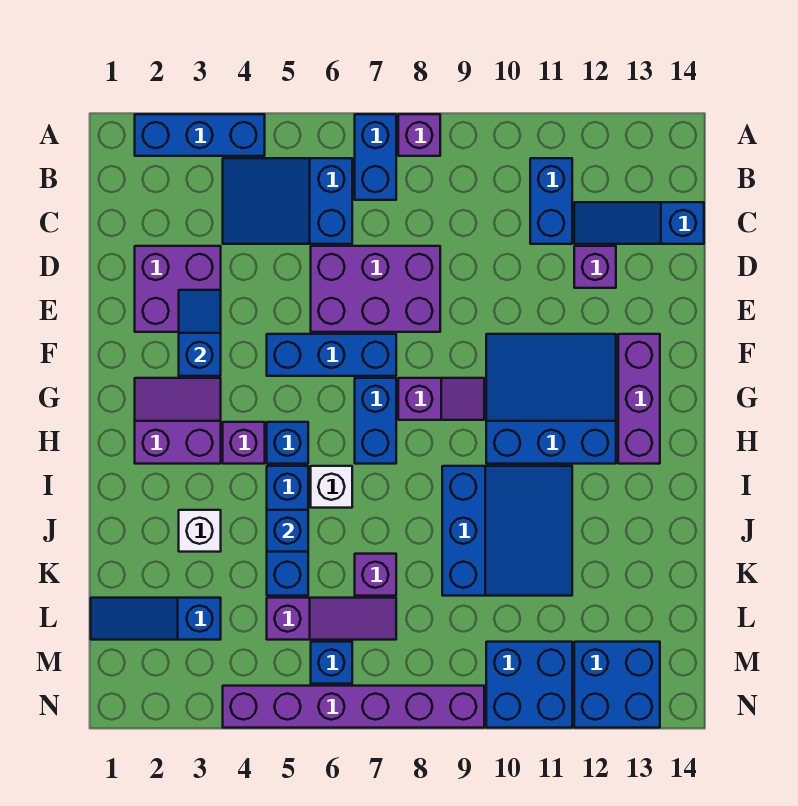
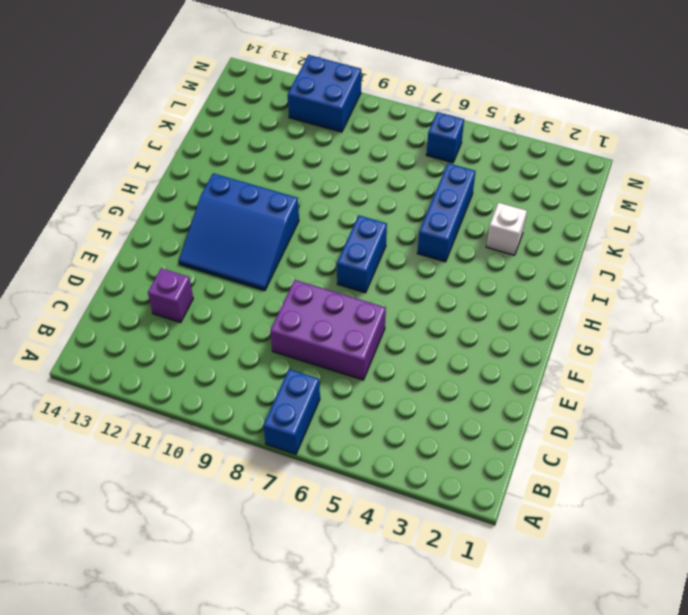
none -> blue brick A2:A4 level 1
none -> purple brick A8 level 1
none -> blue slope B4:C6 level 1 top 6
none -> blue brick B11:C11 level 1

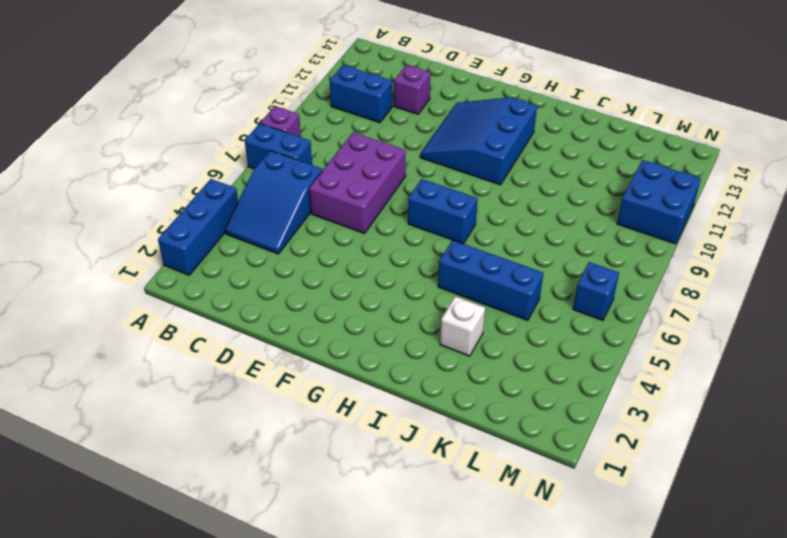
none -> blue slope C12:C14 level 1 top 14
none -> purple brick D2:E3 level 1
none -> blue brick F5:F7 level 1
none -> purple brick F13:H13 level 1

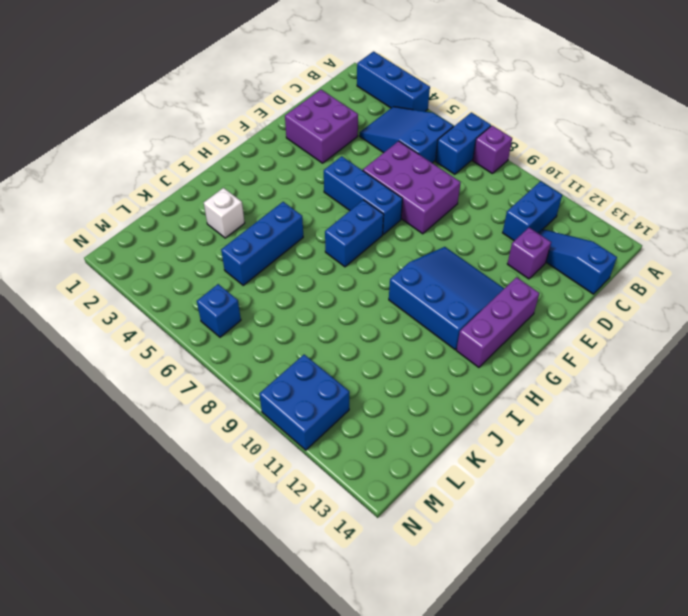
none -> purple slope G2:H3 level 1 top H
none -> purple slope G8:G9 level 1 top 8
none -> purple brick H4 level 1
none -> blue brick H5 level 1

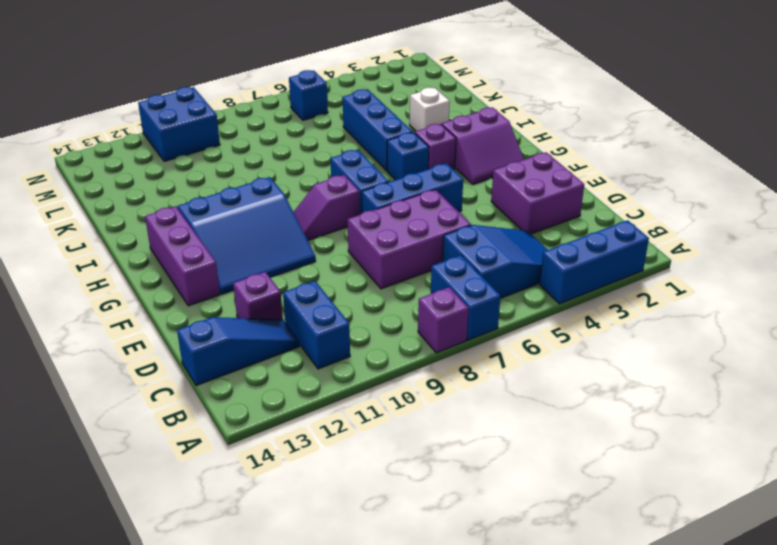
none -> white brick I6 level 1
none -> blue slope I9:K11 level 1 top 9
none -> purple brick K7 level 1
none -> blue slope L1:L3 level 1 top 3

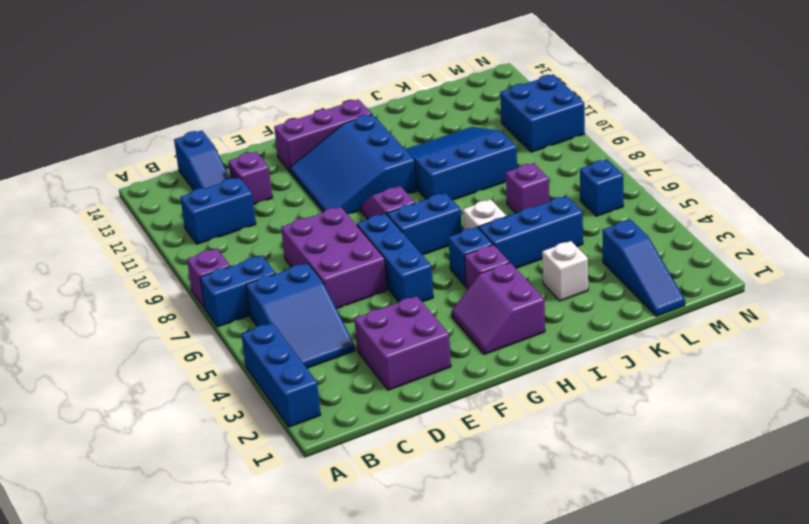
none -> purple slope L5:L7 level 1 top 5
none -> blue brick M12:N13 level 1
none -> purple brick N4:N9 level 1
none -> blue slope E3:F3 level 2 top F

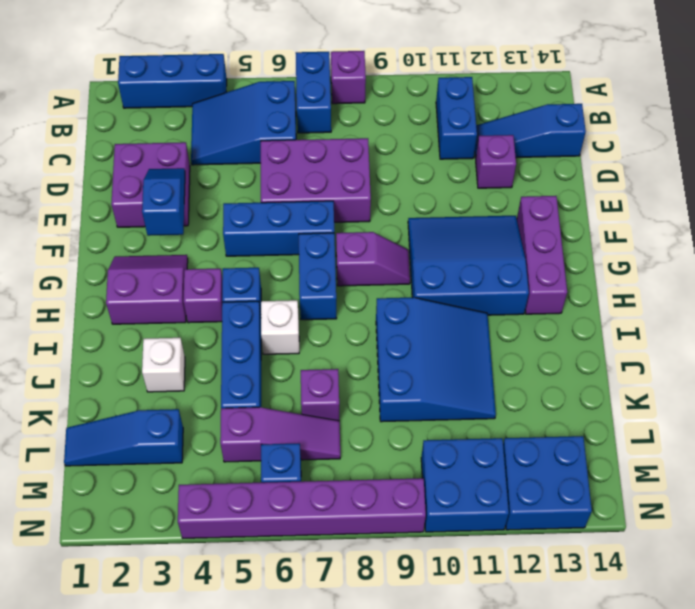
none -> blue brick J5 level 2

